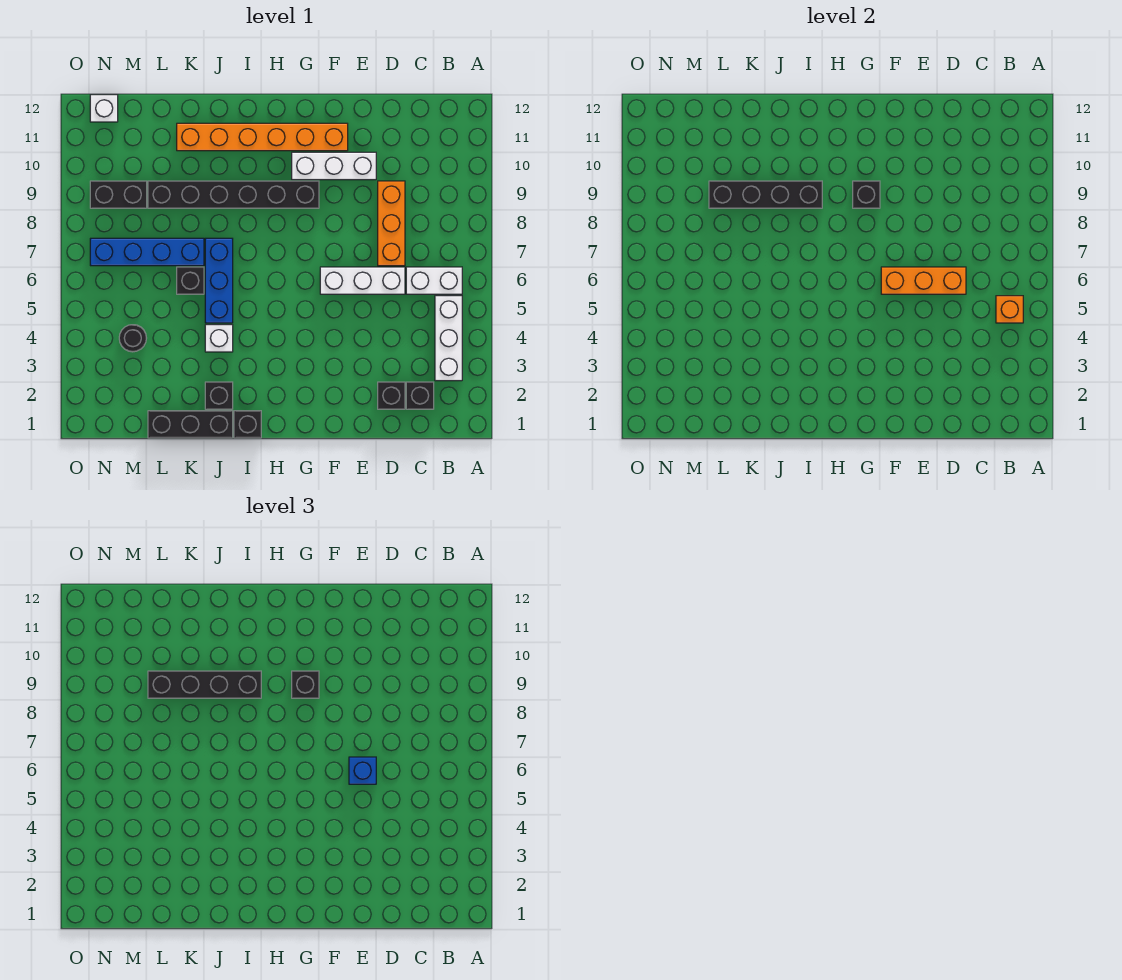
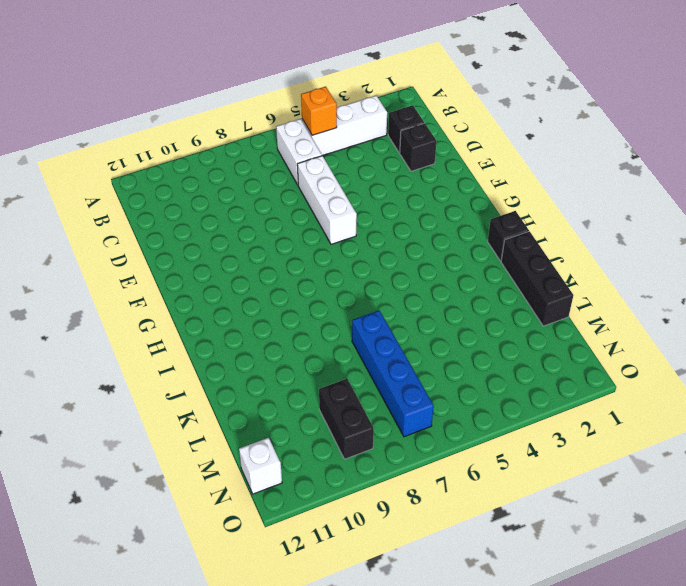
none -> orange brick D7:D9 level 1
none -> white brick E10:G10 level 1
none -> orange brick F11:K11 level 1

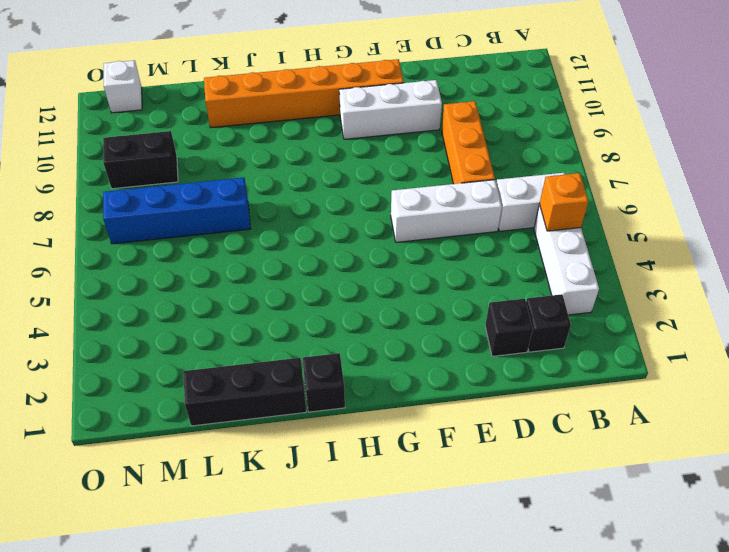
none -> black brick G9:L9 level 1
none -> black brick J2 level 1
none -> white brick J4 level 1

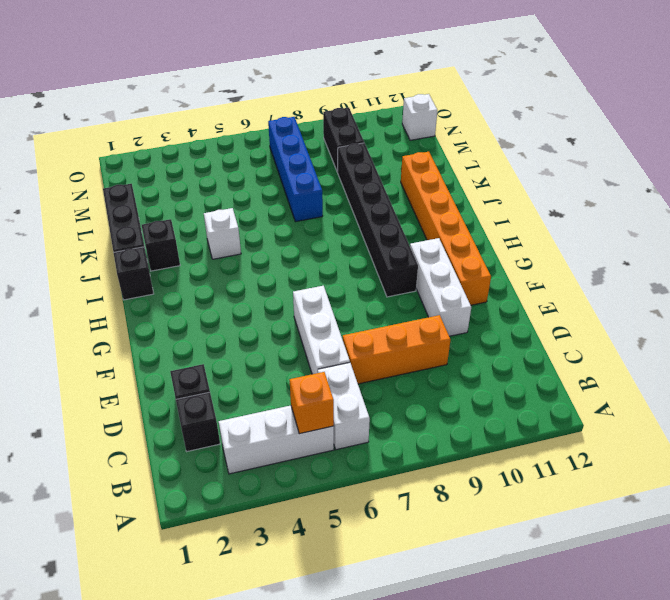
none -> blue brick J5:J7 level 1
none -> black brick K6 level 1
none -> black round brick M4 level 1

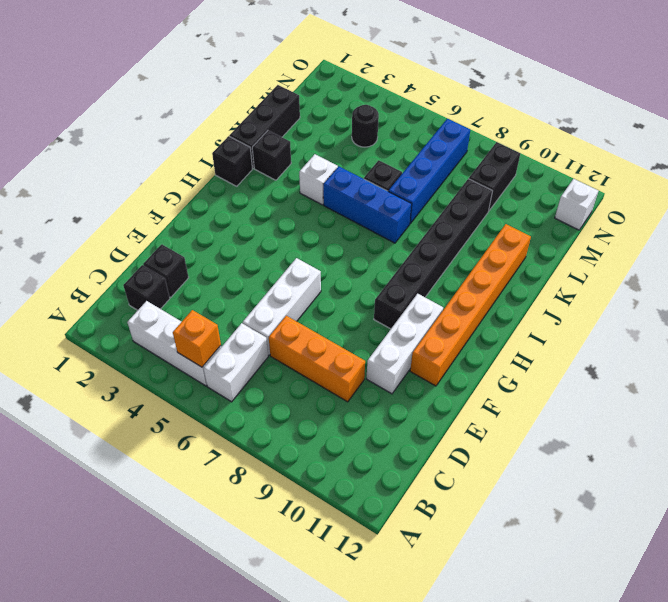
none -> orange brick D6:F6 level 2
none -> black brick G9 level 2
none -> black brick I9:L9 level 2

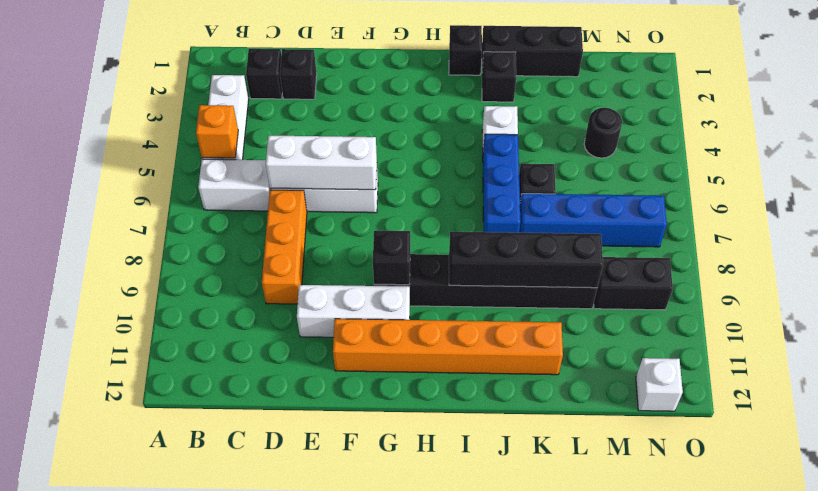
white brick D6:F6 level 2 -> orange brick D6:F6 level 2
none -> blue brick E6 level 3
none -> black brick G9 level 3
none -> black brick I9:L9 level 3

